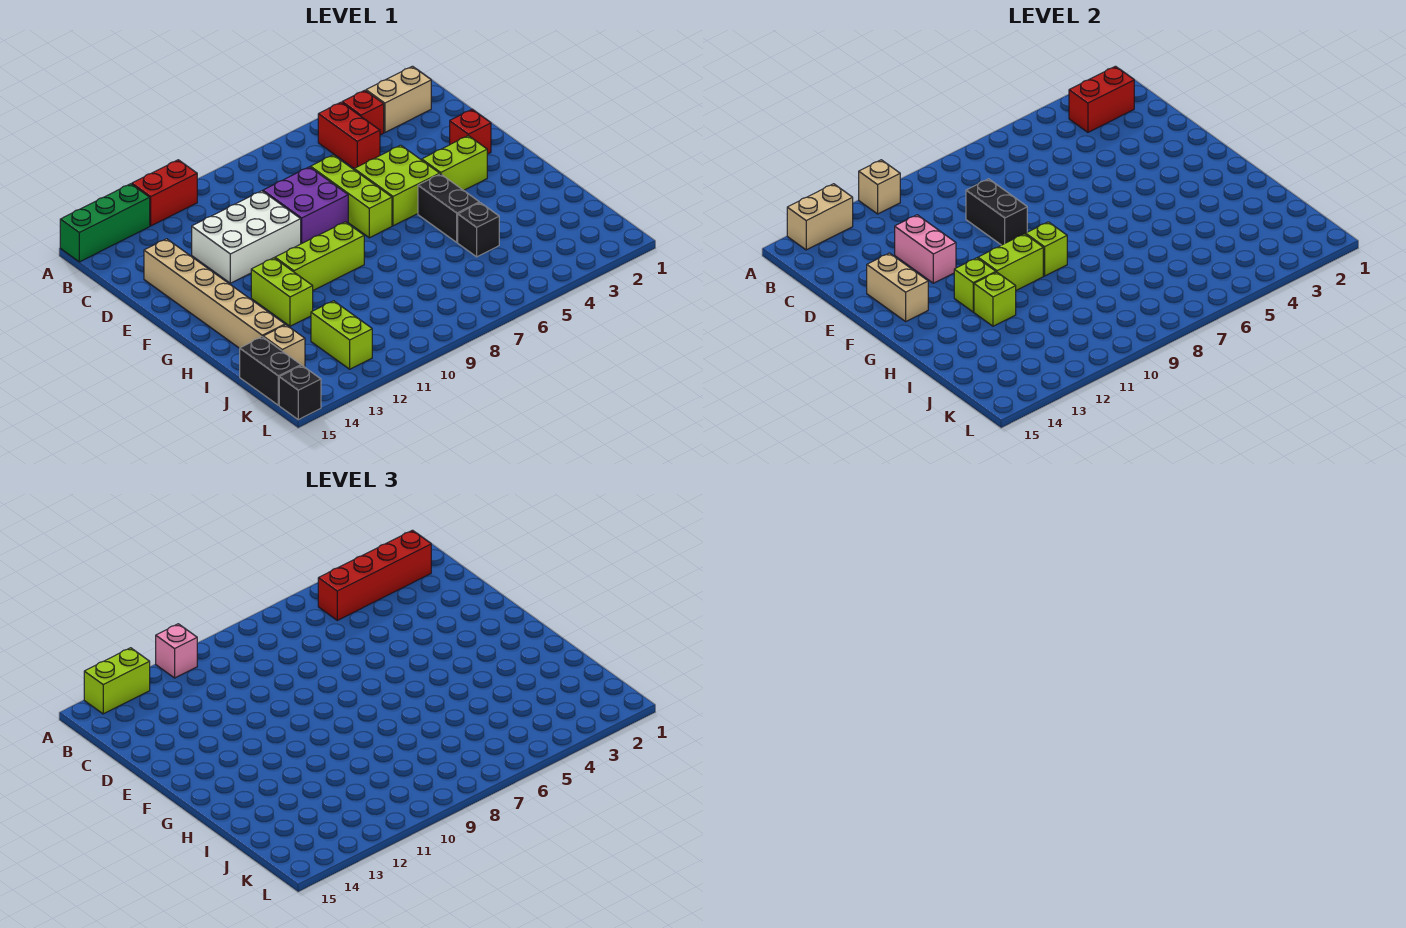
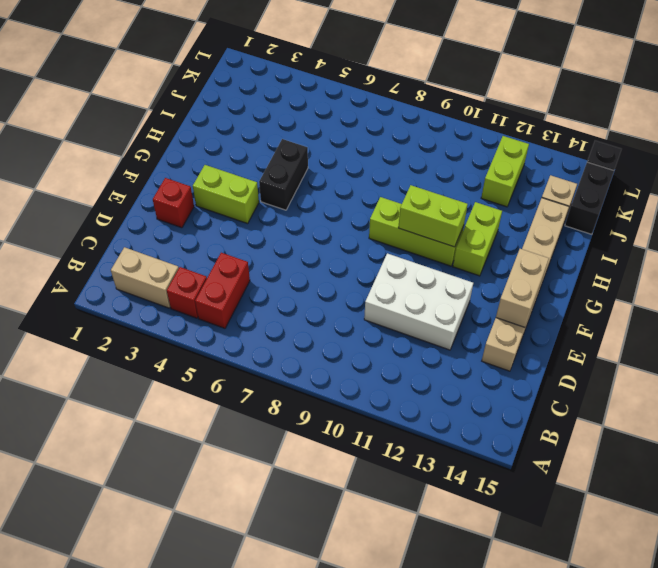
none -> red brick A11:A12 level 1
none -> green brick A13:A15 level 1
none -> lime brick D7:F7 level 1
none -> purple brick D8:E9 level 1

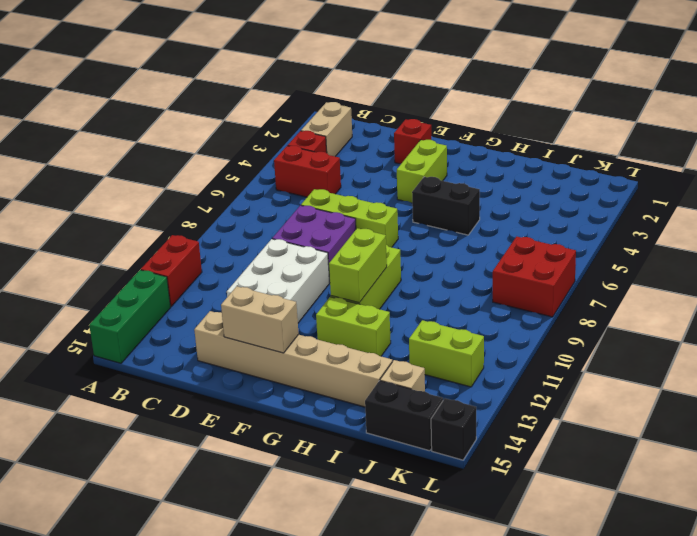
red brick K7:L8 level 1 -> none
none -> lime brick E5:F6 level 1
none -> black brick I5 level 1
none -> tan brick A11 level 2
none -> tan brick A13:A14 level 2

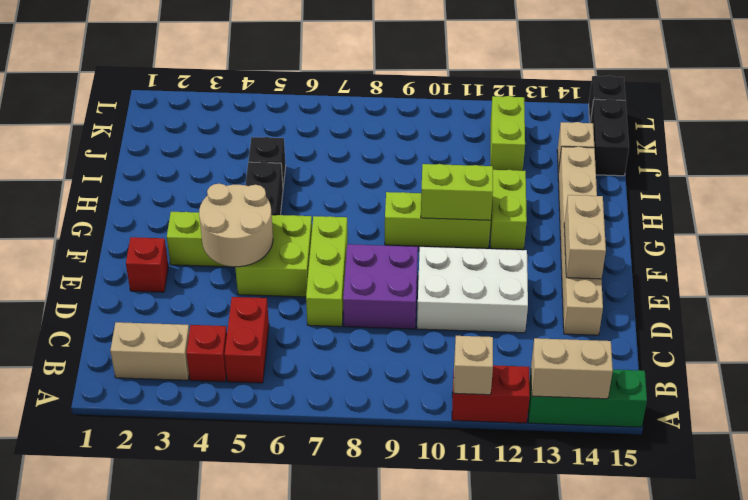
tan round brick E4:F5 level 2 -> none
none -> red brick B2:B3 level 2
none -> black brick D9:E9 level 2
none -> pink brick D12:E12 level 2
none -> lime brick G9 level 2

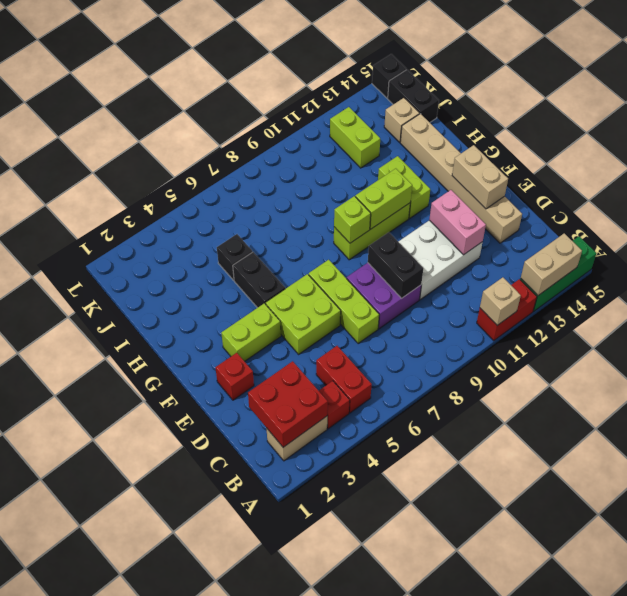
red brick B2:C3 level 2 -> red brick B2:B3 level 2
none -> lime brick G12 level 2
none -> lime brick H12 level 2
none -> pink brick A11 level 3
none -> lime brick A13:A14 level 3

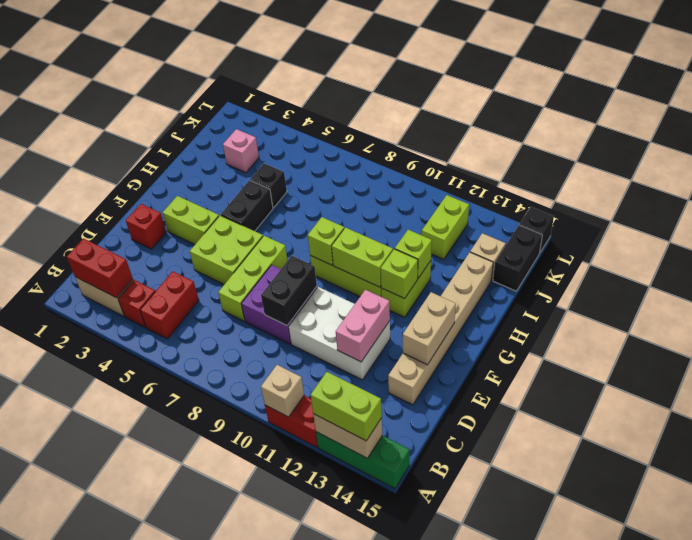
pink brick J3 level 1 -> pink brick A11 level 3
none -> red brick B2:B5 level 3

